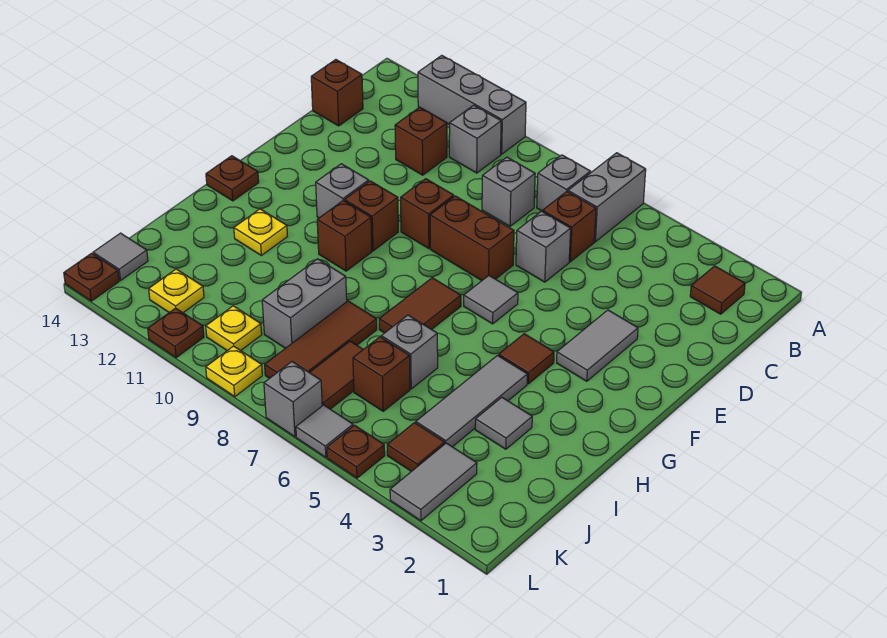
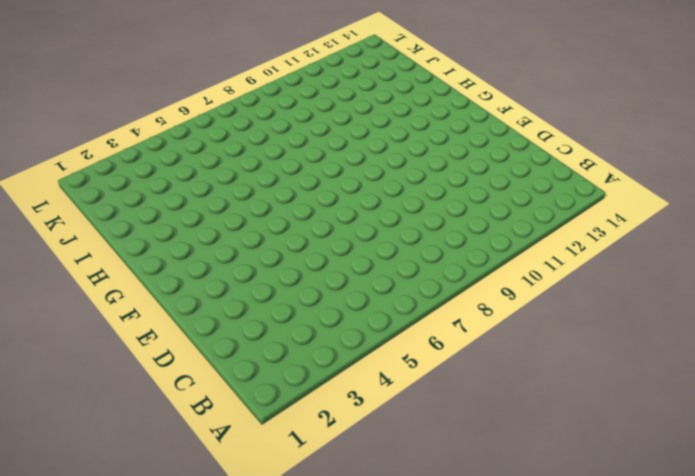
none -> grey brick A6:B6 level 1
none -> grey brick A10:A12 level 1
none -> brown tile B2 level 1
none -> grey brick B7 level 1

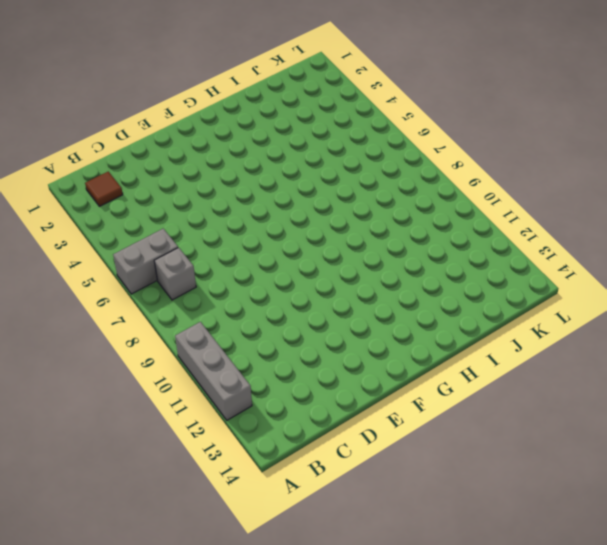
none -> grey brick B10 level 1
none -> brown brick C6 level 1
none -> grey brick C8 level 1
none -> brown brick C11 level 1

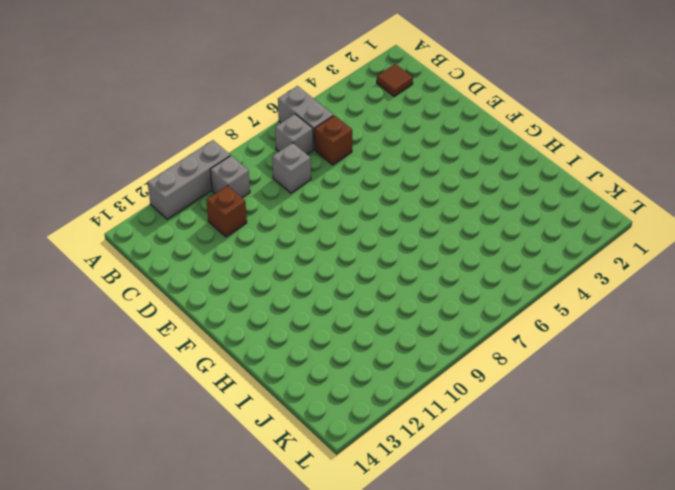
none -> brown brick C14 level 1
none -> grey brick D6 level 1
none -> grey tile E3:F3 level 1
none -> brown brick E7:E8 level 1

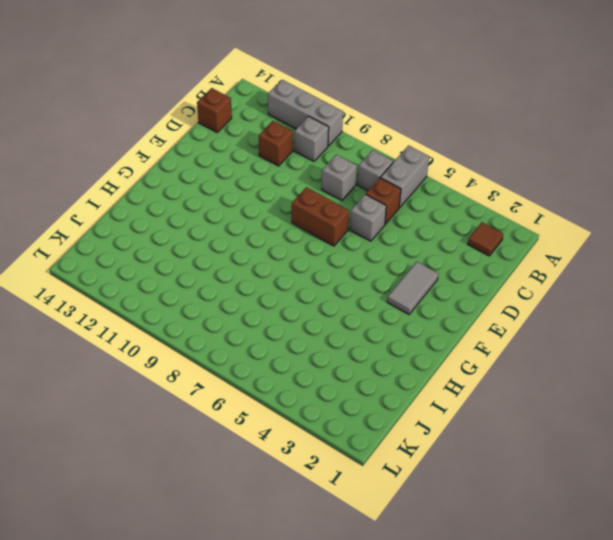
none -> brown brick E9 level 1
none -> grey tile F6 level 1
none -> brown brick F10 level 1
none -> grey brick F11 level 1

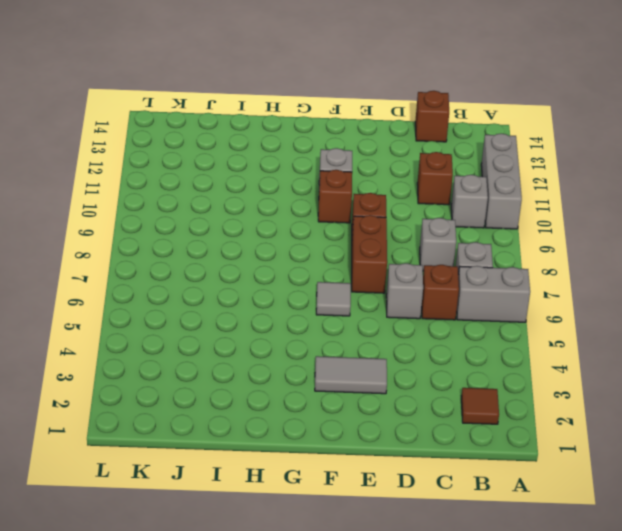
none -> brown tile G4 level 1
none -> brown tile G7:H7 level 1
none -> brown brick G10 level 1
none -> brown plate G14 level 1

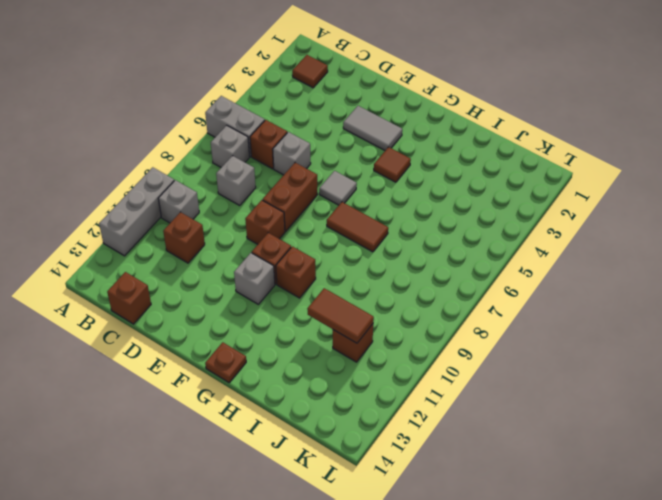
brown tile I11:J11 level 2 -> brown tile J7:K7 level 1
brown brick J11 level 1 -> brown brick J6 level 1
none -> grey tile H4:J4 level 1
none -> yellow plate H12 level 1
none -> grey tile I3 level 1
none -> grey brick I6 level 1

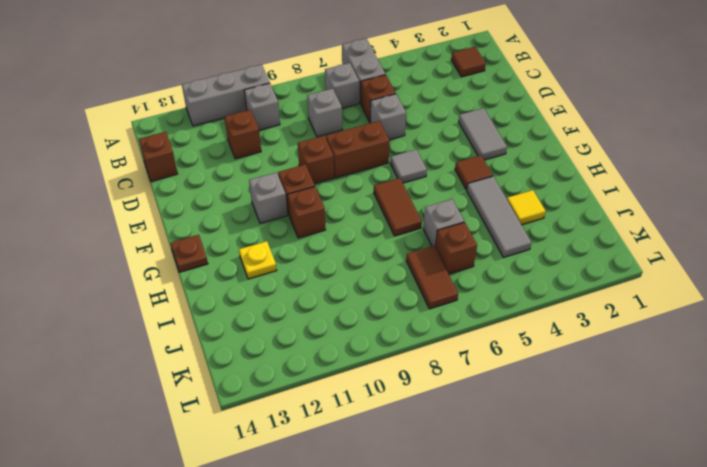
yellow tile I3 level 1 -> grey tile I3 level 1
none -> brown tile I8:K8 level 1
none -> grey brick I9:J9 level 1
none -> grey tile K3:L3 level 1
none -> brown tile K4 level 1

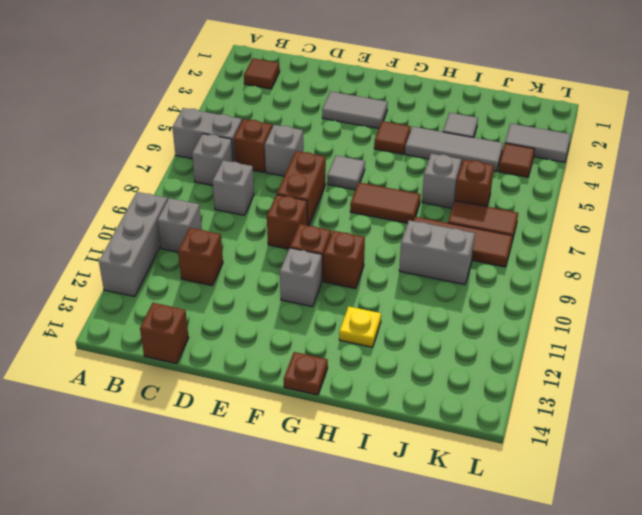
none -> yellow plate K10 level 1
none -> yellow plate K12 level 1
none -> grey tile K14 level 1
none -> brown plate L5 level 1

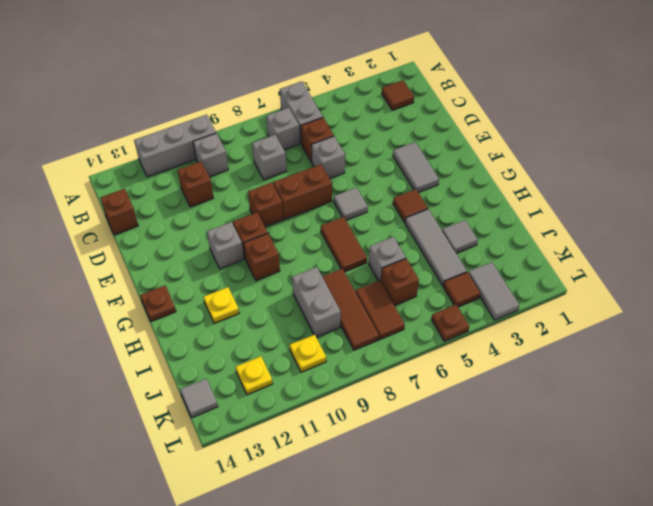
none -> grey tile L6 level 1
none -> grey brick L7 level 1
none -> yellow plate L9 level 1
none -> brown plate L11 level 1

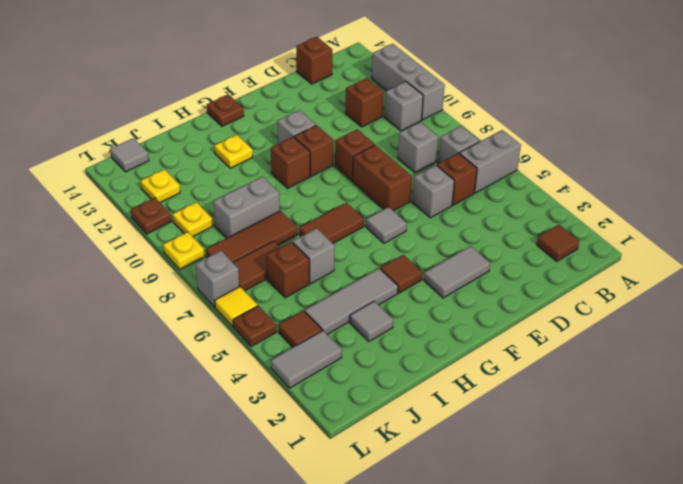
yellow tile L6 level 1 -> grey tile L6 level 1
none -> brown plate L14 level 1

